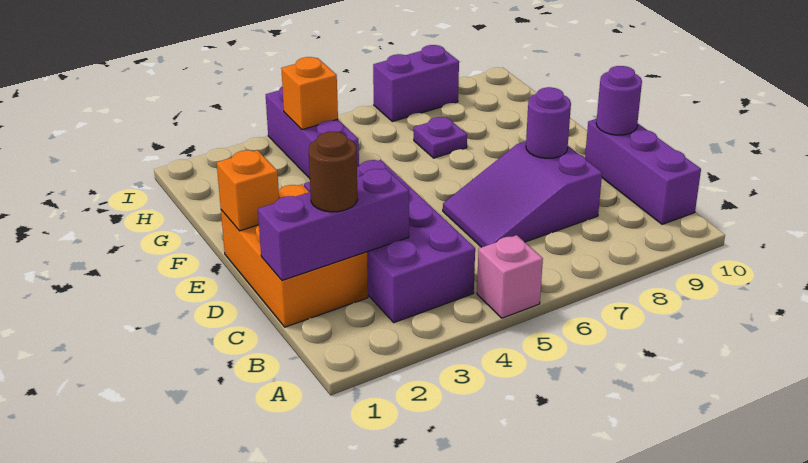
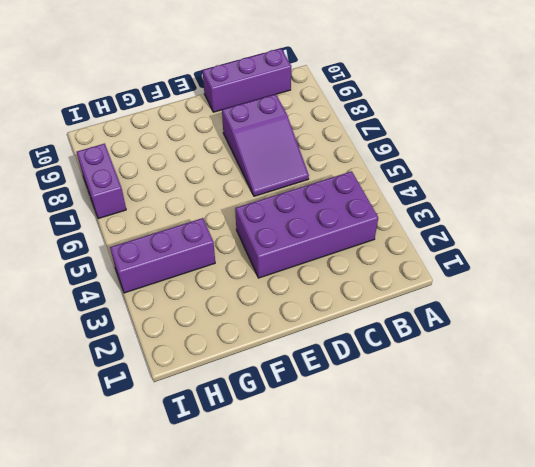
none -> pink brick A5 level 1
none -> orange brick C1:E2 level 1
none -> purple plate G7 level 1

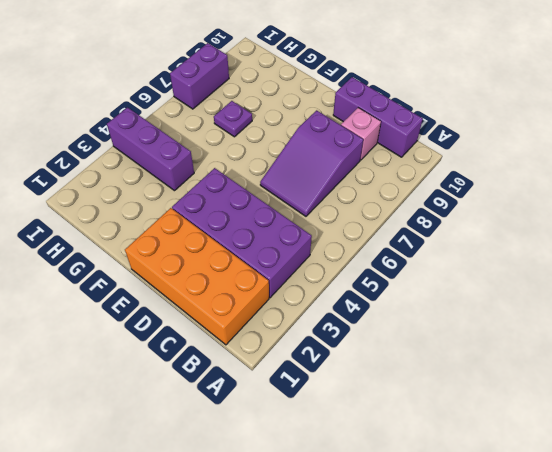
orange brick B1:E2 level 1 -> orange brick C1:E2 level 1
pink brick C9 level 1 -> pink brick A5 level 1
none -> purple brick C1:C3 level 2
none -> purple round brick D8 level 2
none -> purple round brick D10 level 2

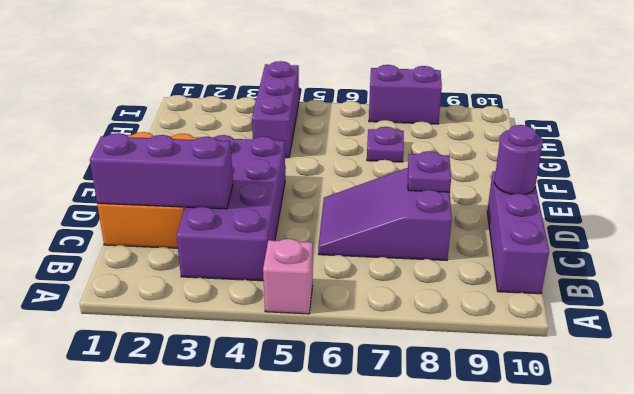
purple plate D8 level 2 -> purple round brick D8 level 2
none -> orange brick E1 level 2
none -> orange brick H4 level 2
none -> brown round brick C2 level 3

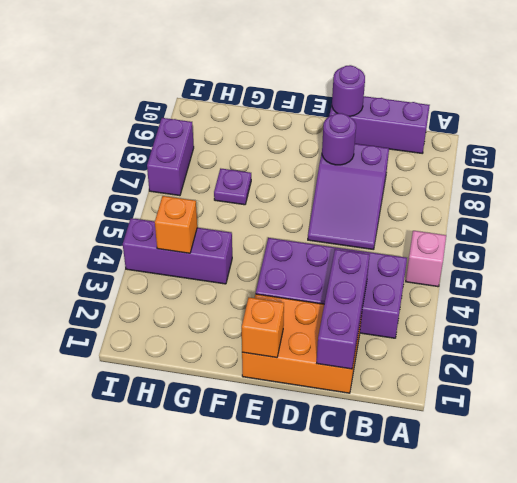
none -> brown round brick C2 level 3

